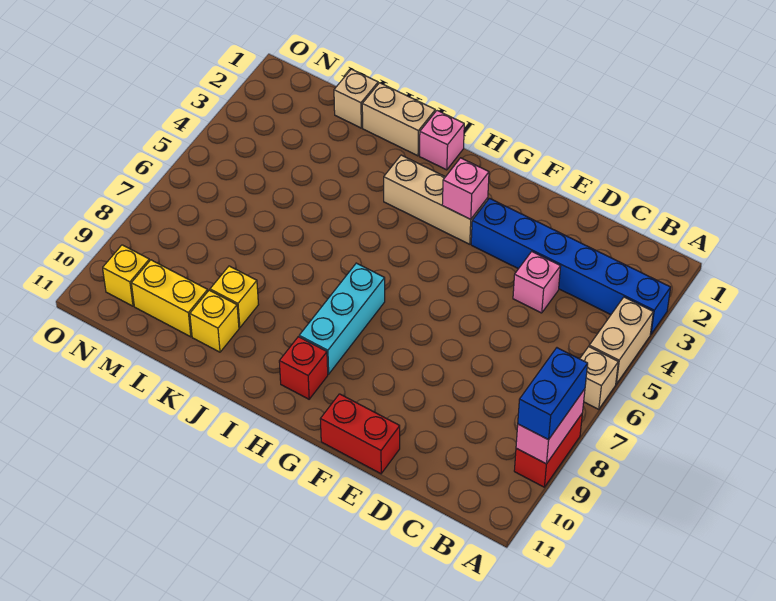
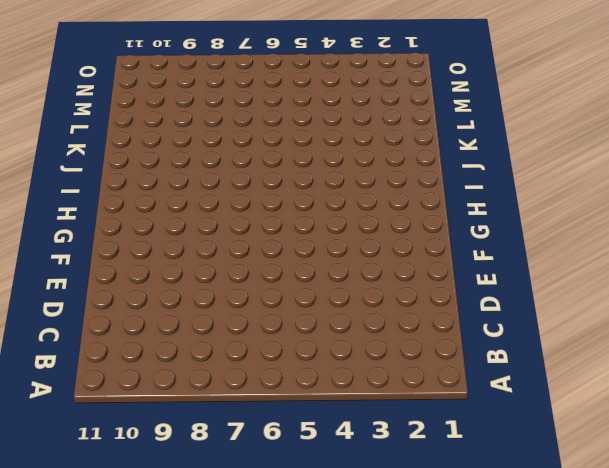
none -> blue brick A3:F3 level 1
none -> tan brick A4:A5 level 1
none -> tan brick A6 level 1

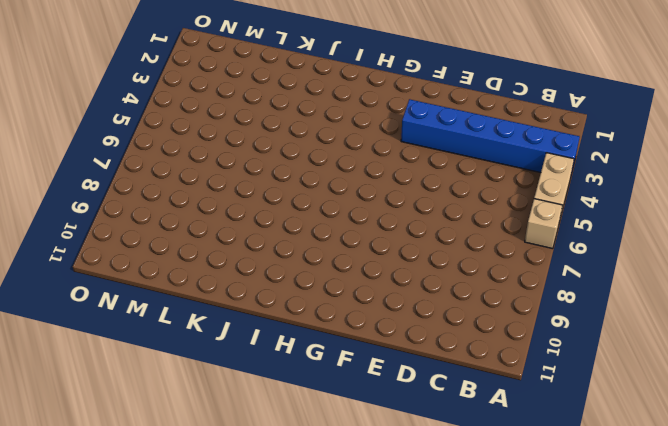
none -> red brick A8:A9 level 1
none -> pink brick D4 level 1
none -> red brick E11:F11 level 1

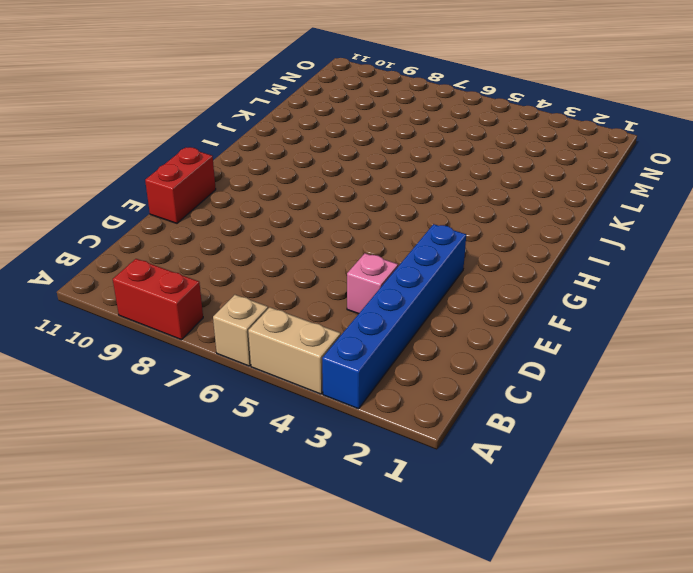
none -> tan brick G3:I3 level 1
none -> cyan brick H7:H9 level 1
none -> red brick H10 level 1

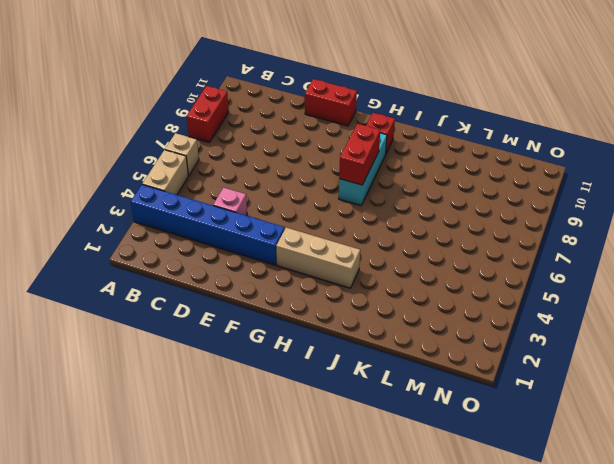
red brick H7:H8 level 2 -> none
none -> pink brick I1 level 1
none -> tan brick J1:K1 level 1
none -> yellow brick K9 level 1

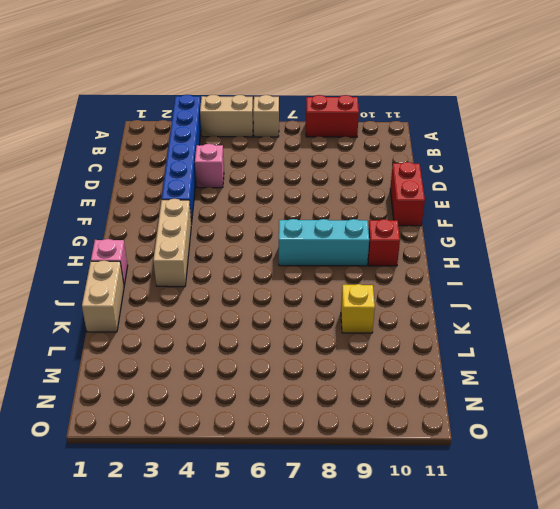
none -> yellow brick K10 level 1
none -> tan brick L1 level 1
none -> yellow brick L10:M10 level 1

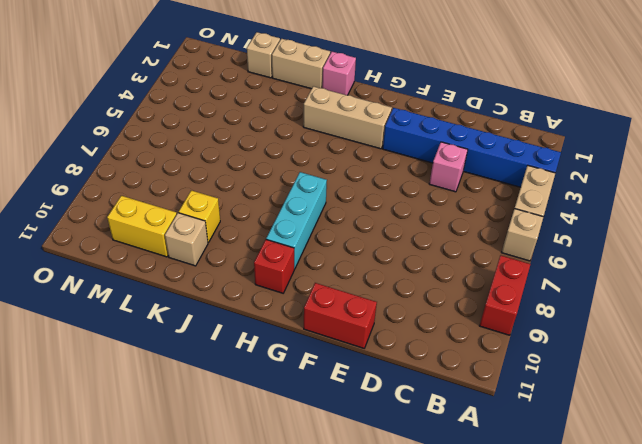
tan brick K10 level 1 -> yellow brick K10 level 1
none -> yellow brick N10 level 1
none -> pink brick A8:A9 level 2
none -> pink brick G3 level 2

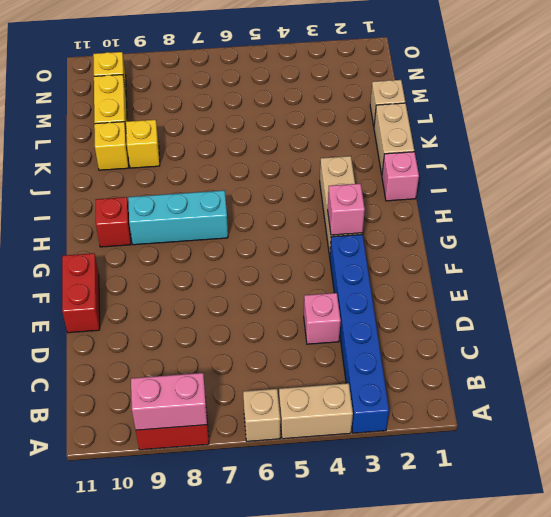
none -> blue brick A8:A9 level 3

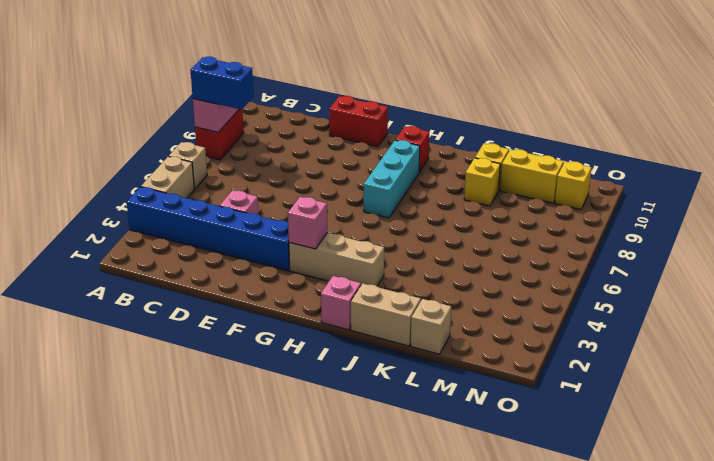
blue brick A8:B8 level 3 -> blue brick A8:A9 level 3

